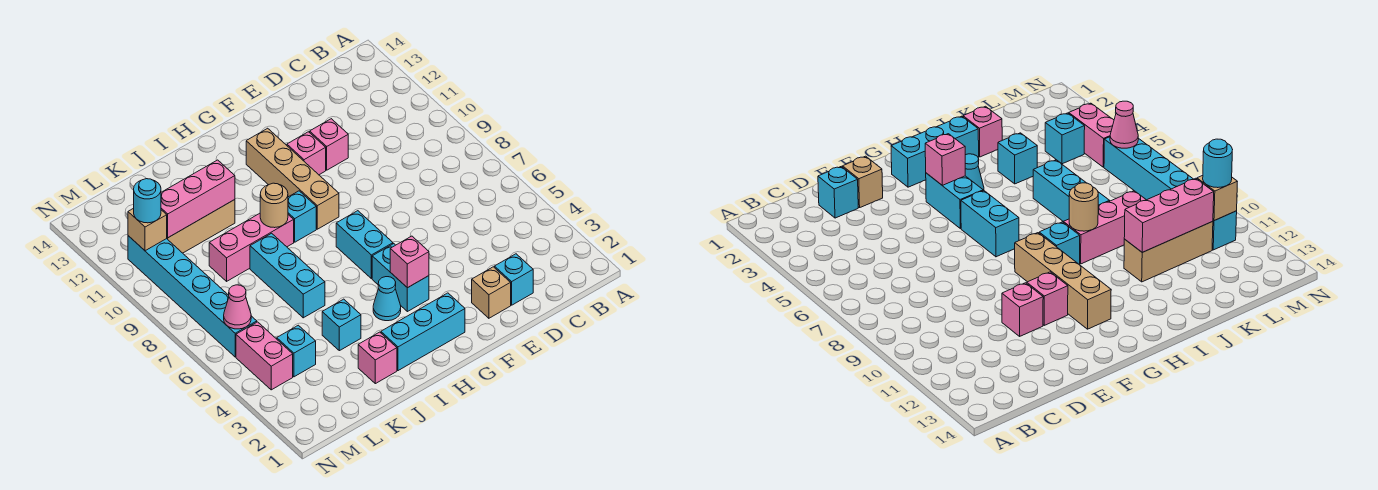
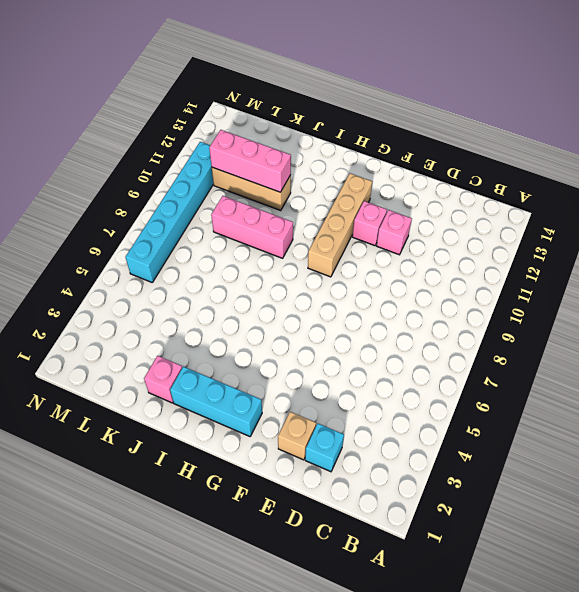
none -> cyan brick G4:G5 level 1
none -> cyan brick G6:G7 level 1
none -> cyan cone H4 level 1

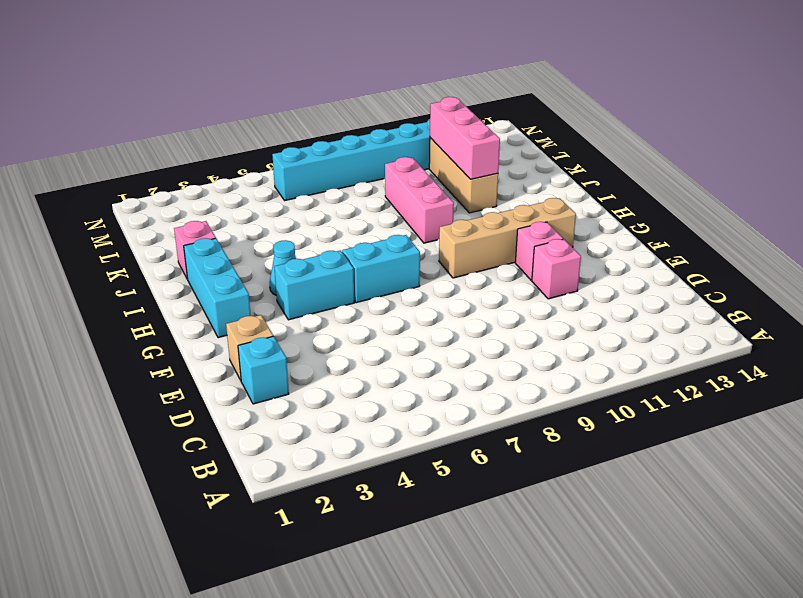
none -> cyan brick H9 level 1
none -> cyan brick J4 level 1
none -> cyan brick J6:J8 level 1

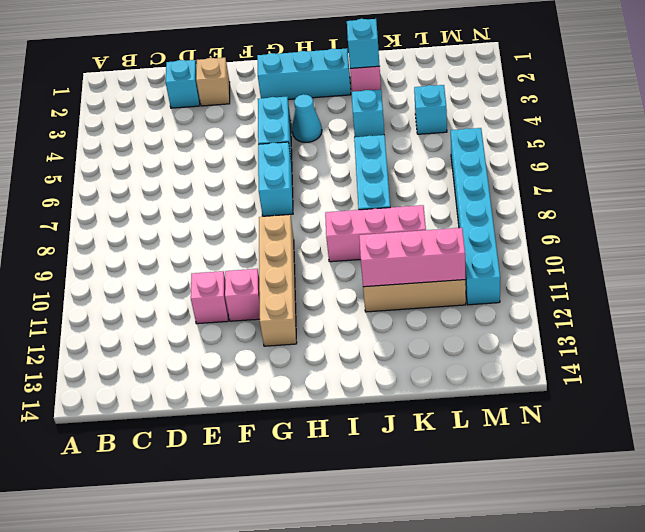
cyan brick J2 level 2 -> cyan brick H9 level 1
none -> pink brick M4:M5 level 1
none -> pink brick G4 level 2
none -> tan round brick I9 level 2

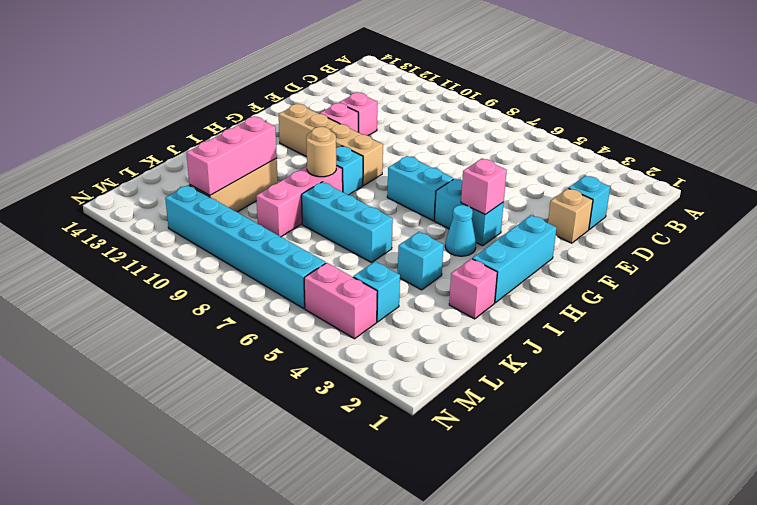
none -> pink cone M6 level 2
none -> tan brick M11 level 2
none -> cyan round brick M11 level 3

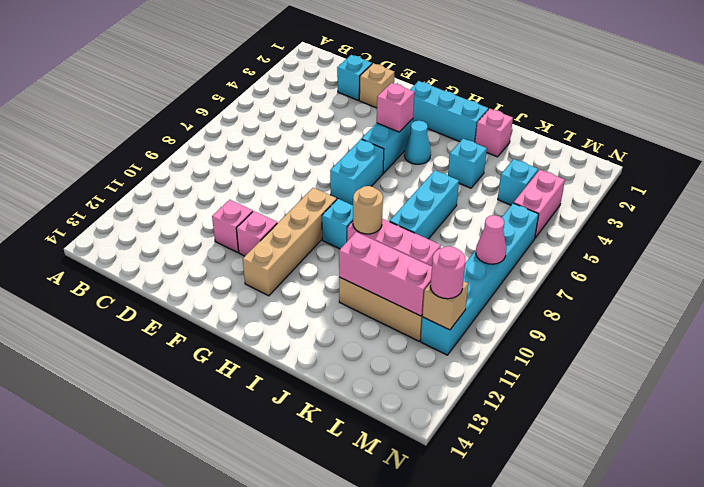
pink cone M8 level 2 -> pink cone M6 level 2
pink round brick M11 level 3 -> cyan round brick M11 level 3

